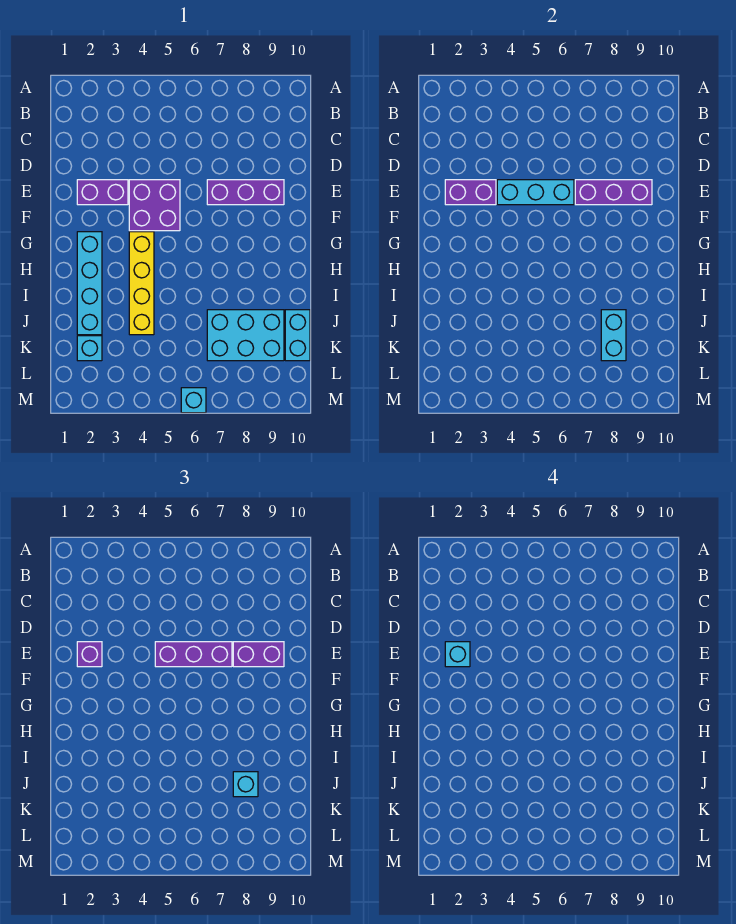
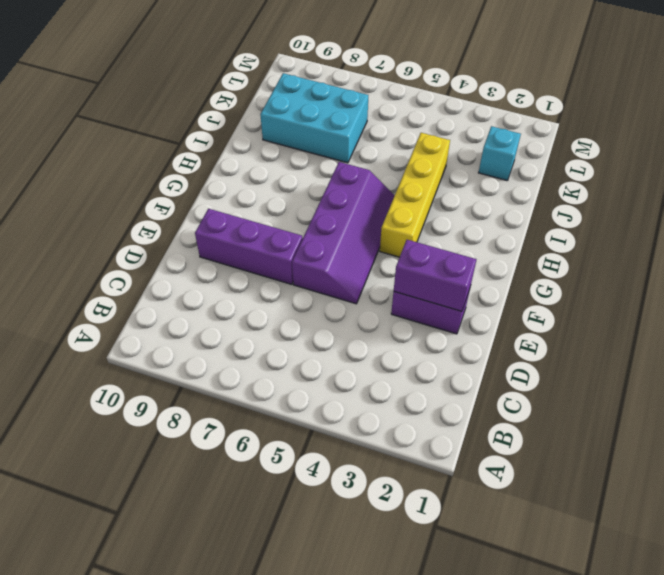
purple slope E5:H6 level 1 top 6 -> purple brick E4:F5 level 1
none -> cyan brick G2:J2 level 1
none -> cyan brick J10:K10 level 1
none -> cyan brick M6 level 1

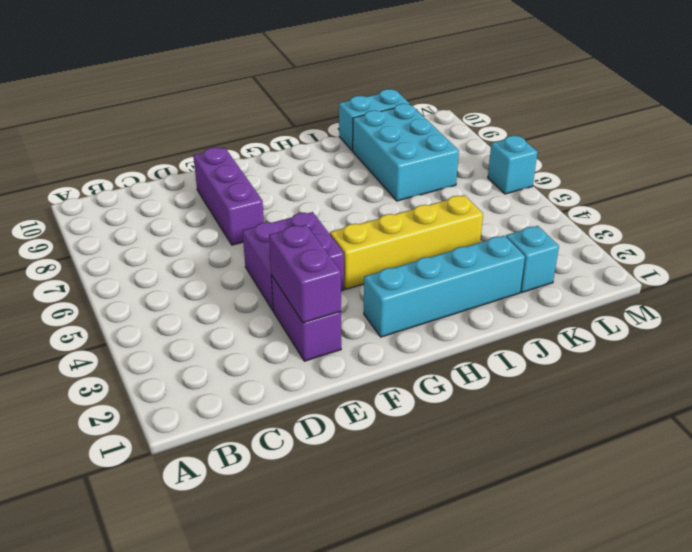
none -> cyan brick E4:E6 level 2
none -> purple brick E7:E9 level 2
none -> cyan brick J8:K8 level 2

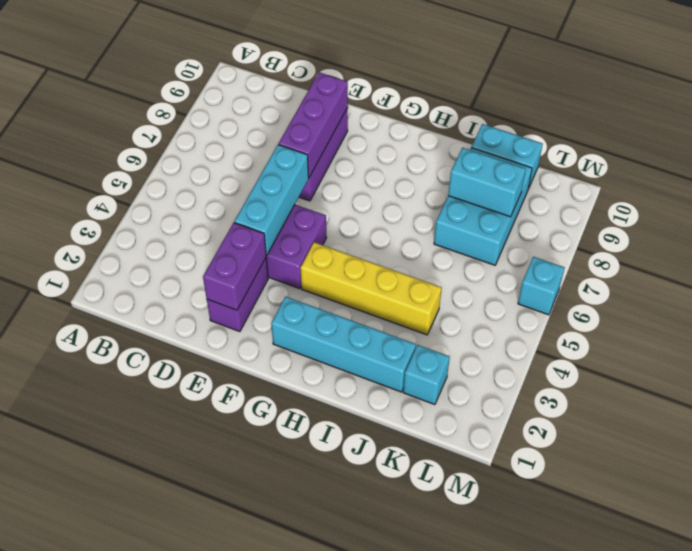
none -> purple brick E2 level 3
none -> purple brick E5:E7 level 3
none -> purple brick E8:E9 level 3

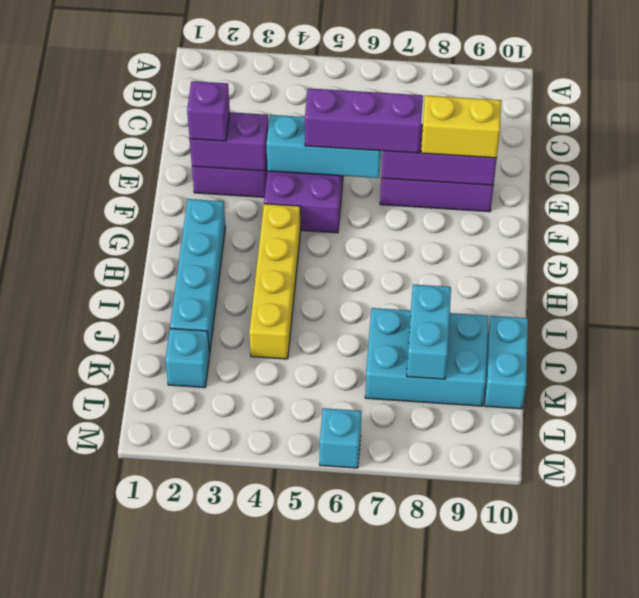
yellow brick E8:E9 level 3 -> purple brick E8:E9 level 3
none -> cyan brick J8 level 3
none -> cyan brick E2 level 4

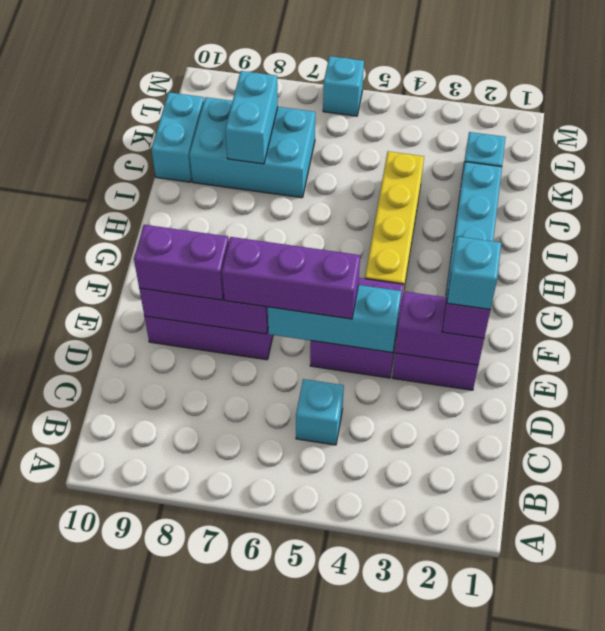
cyan brick C5 level 1 -> cyan brick J8 level 3

